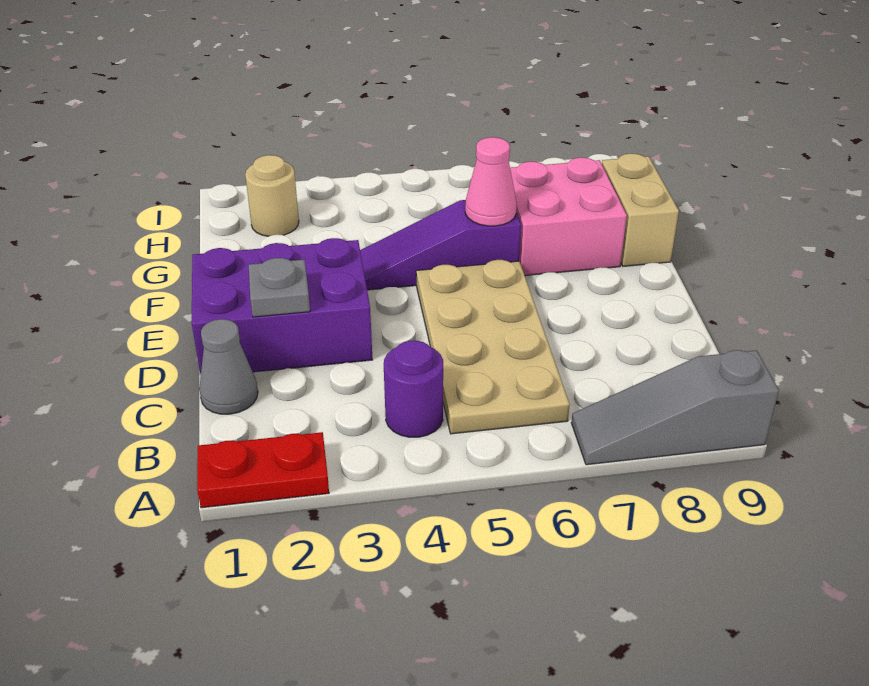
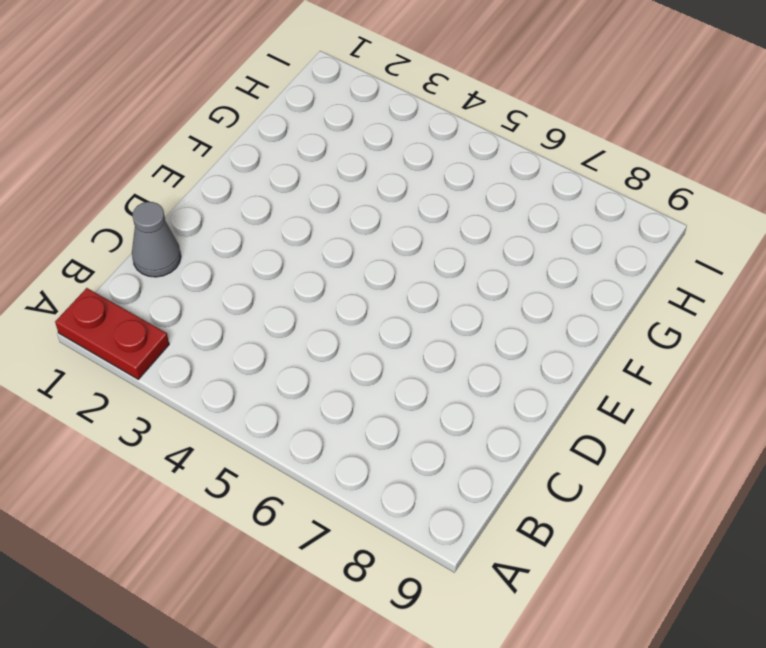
none -> grey slope A7:A9 level 1 top 9
none -> purple round brick B4 level 1
none -> tan plate B5:E6 level 1

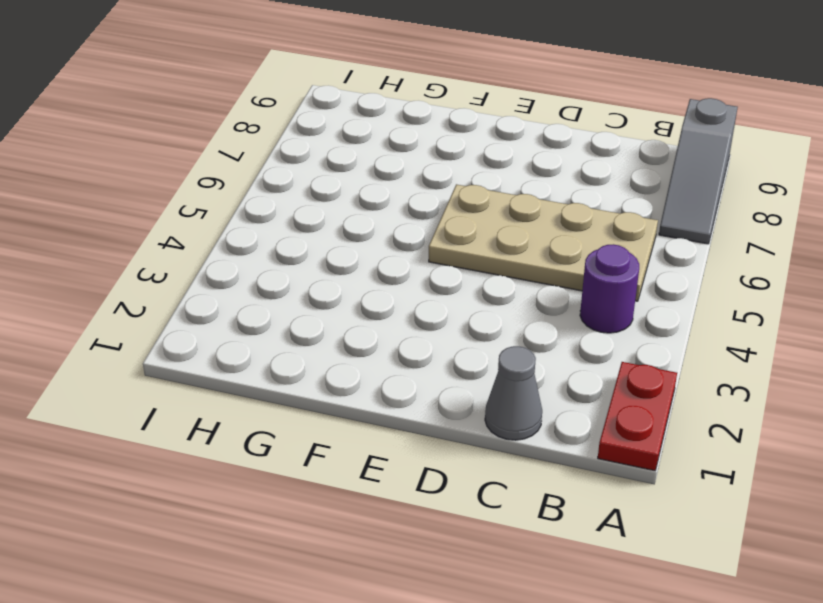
none -> purple brick D1:E3 level 1
none -> purple slope F4:F6 level 1 top 6
none -> pink brick F7:G8 level 1

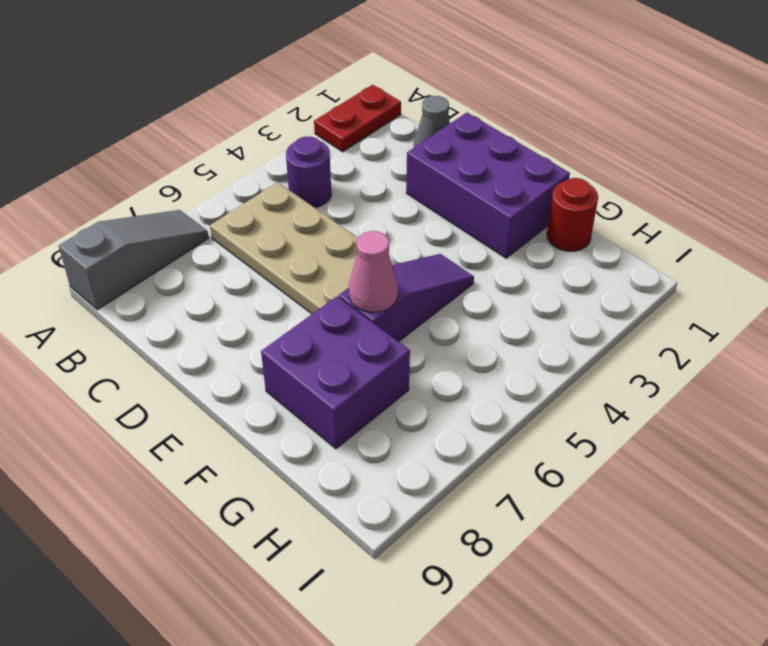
purple brick D1:F2 level 1 -> purple brick D1:E3 level 1
purple brick F7:G8 level 1 -> pink brick F7:G8 level 1
red round brick G1 level 1 -> none
none -> tan brick F9:G9 level 1
none -> tan round brick H2 level 1
none -> grey plate D2 level 2

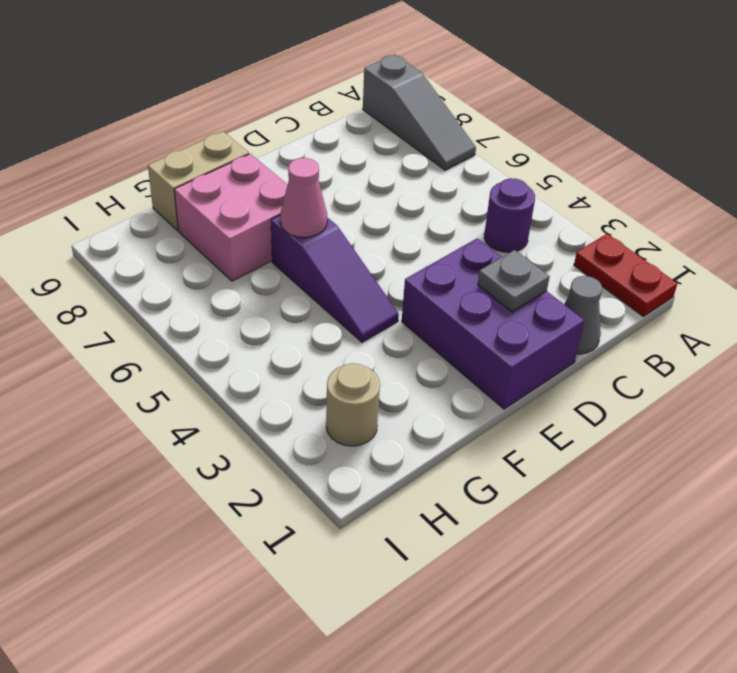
none -> tan plate B5:E6 level 1

